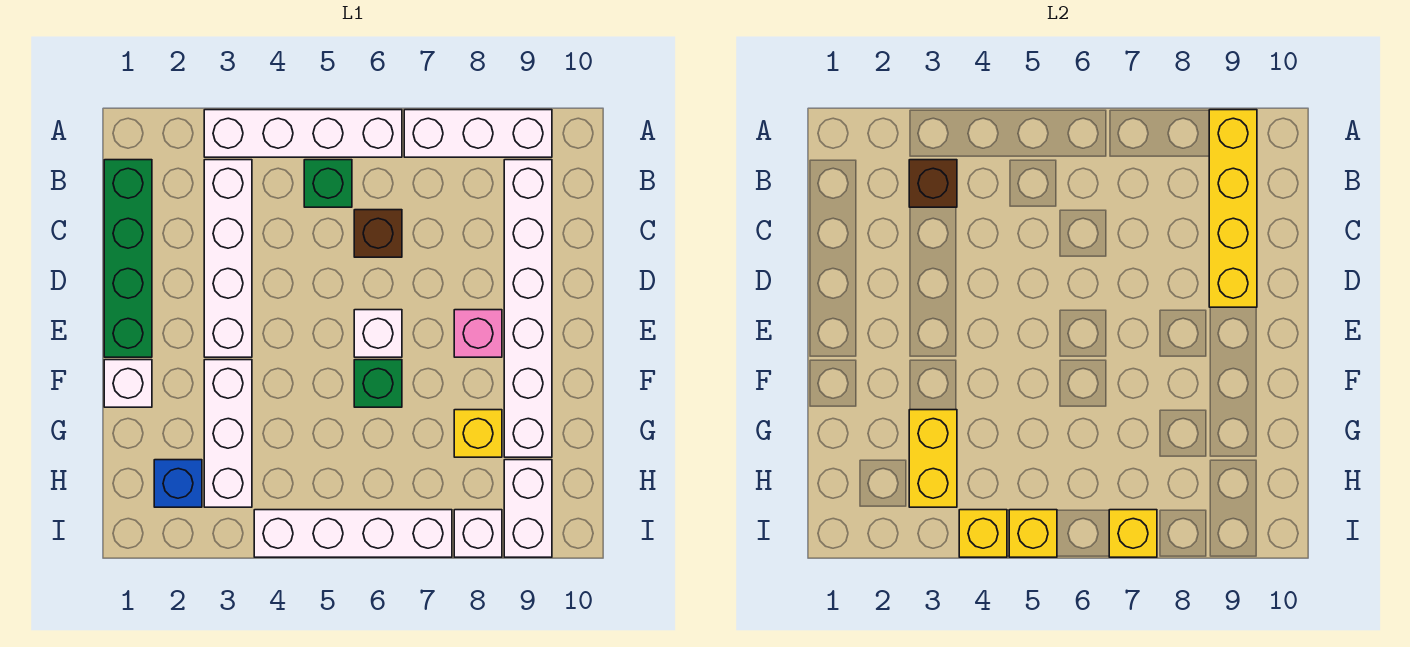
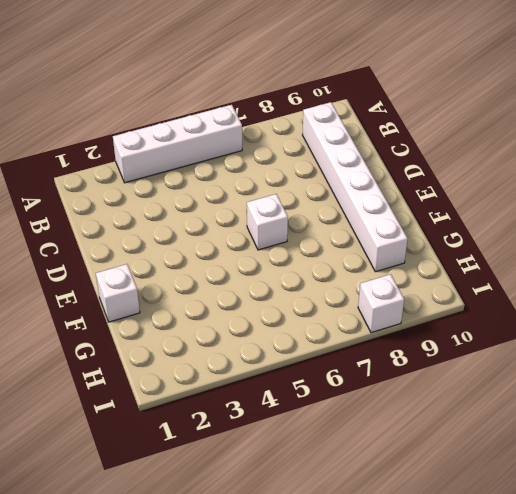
none -> white brick A7:A9 level 1
none -> green brick B1:E1 level 1
none -> white brick B3:E3 level 1

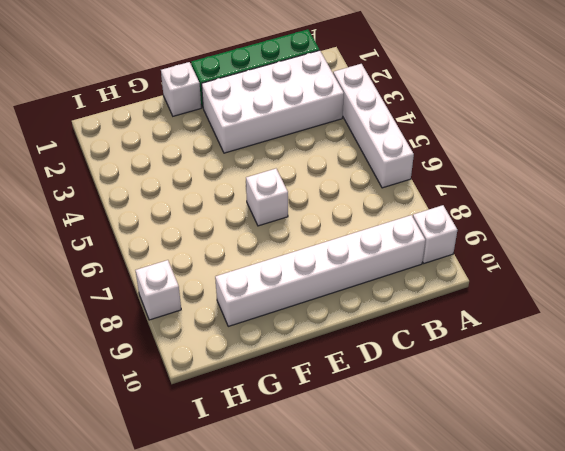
white brick A9 level 1 -> white brick A7:A9 level 1
white brick B2:E3 level 1 -> white brick B3:E3 level 1
none -> green brick B5 level 1
none -> brown brick C6 level 1
none -> pink brick E8 level 1

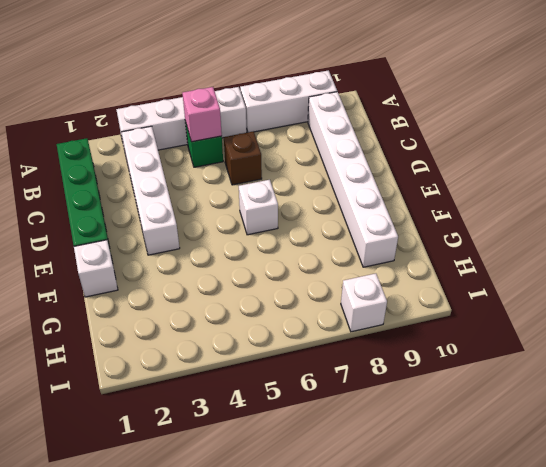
pink brick B5 level 2 -> pink brick E8 level 1
none -> white brick F3:H3 level 1
none -> green brick F6 level 1
none -> yellow brick G8 level 1

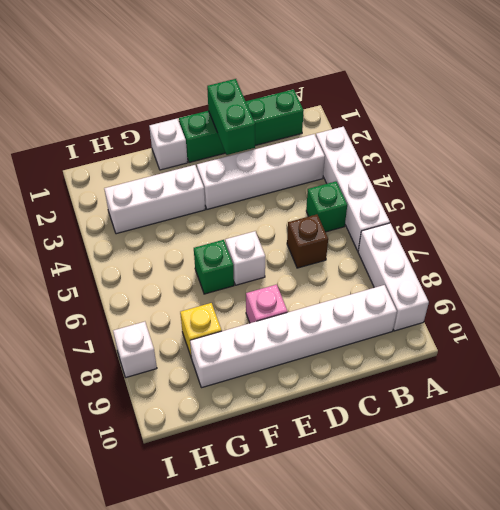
green brick D1:D2 level 2 -> none
none -> blue brick H2 level 1
none -> white brick H9:I9 level 1
none -> white brick I4:I7 level 1

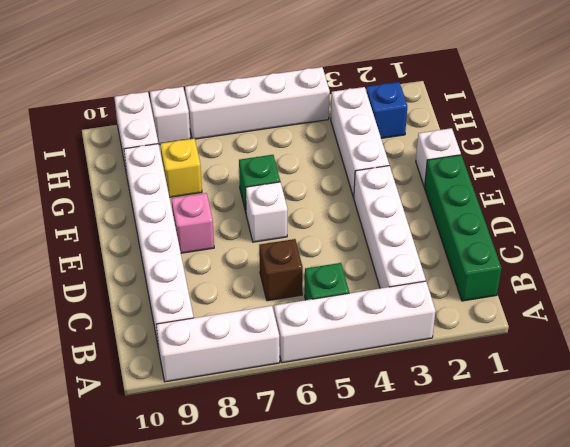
none -> yellow brick A9:D9 level 2
none -> brown brick B3 level 2
none -> yellow brick G3:H3 level 2

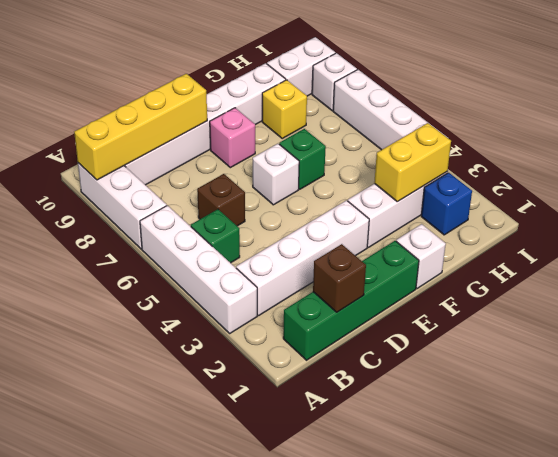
brown brick C1 level 2 -> brown brick B3 level 2
none -> yellow brick I4 level 2
none -> yellow brick I5 level 2
none -> yellow brick I7 level 2

